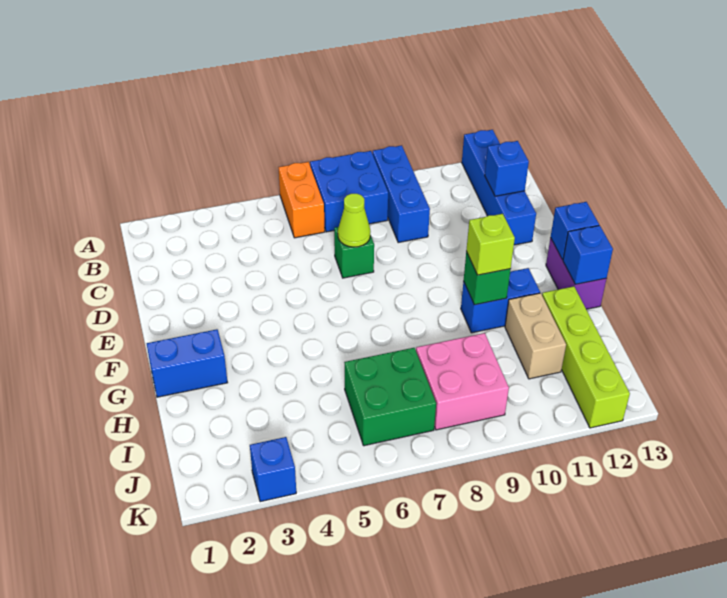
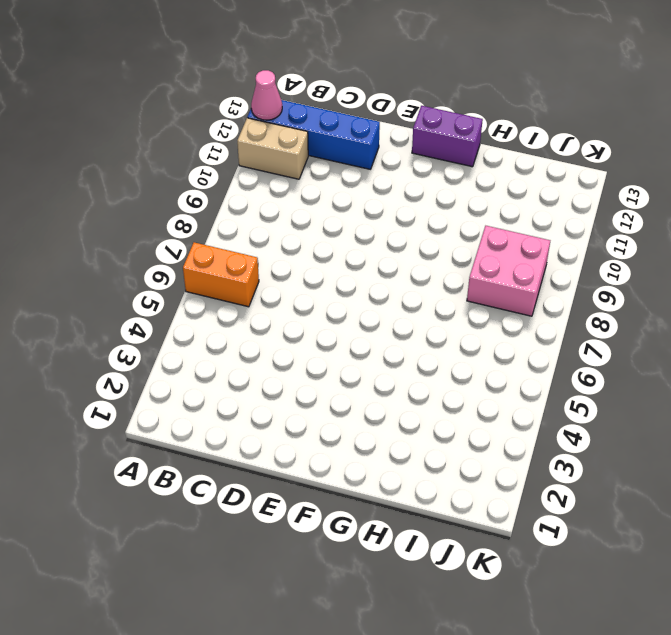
tan brick A11:B11 level 1 -> tan brick H11:I11 level 1
pink cone A12 level 2 -> none
none -> blue brick A7:B8 level 1
none -> blue brick A9:C9 level 1
none -> green brick D7 level 1

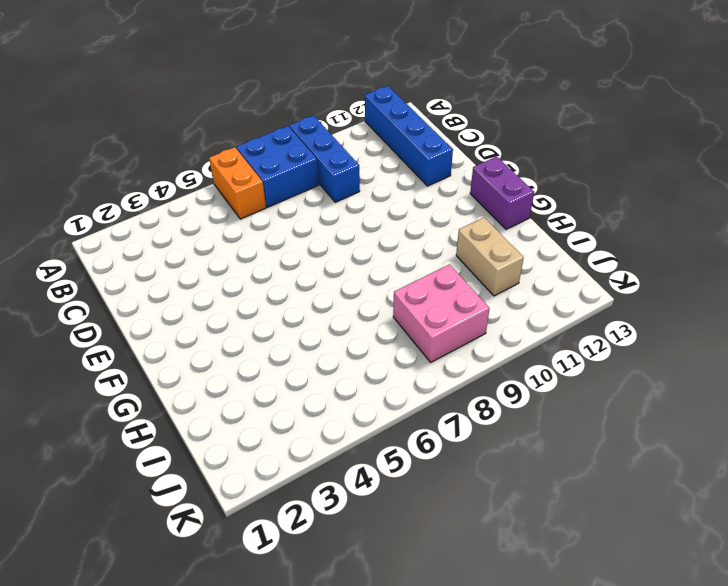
none -> green brick D7 level 1
none -> blue brick G1:G2 level 1
none -> blue brick G10:G11 level 1

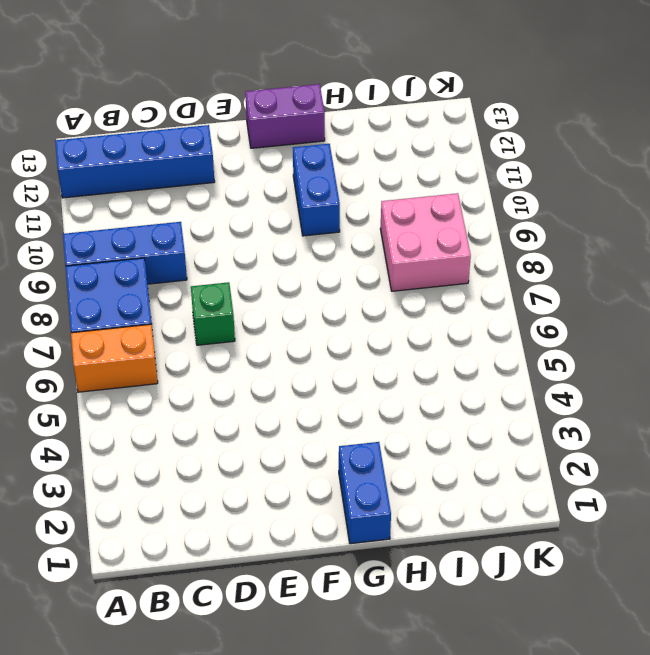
none -> tan brick H11:I11 level 1
none -> lime brick H12:K12 level 1
none -> green brick I6:J7 level 1

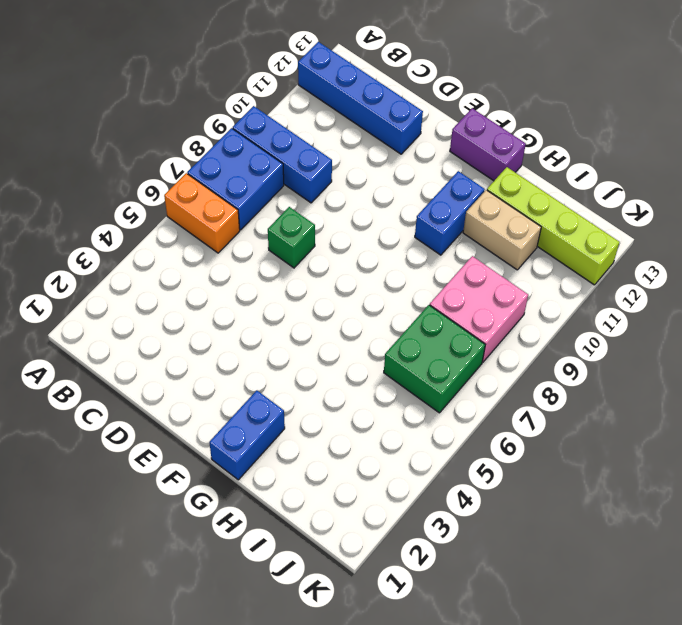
none -> blue brick K3 level 1
none -> blue brick C12 level 2
none -> lime cone D7 level 2

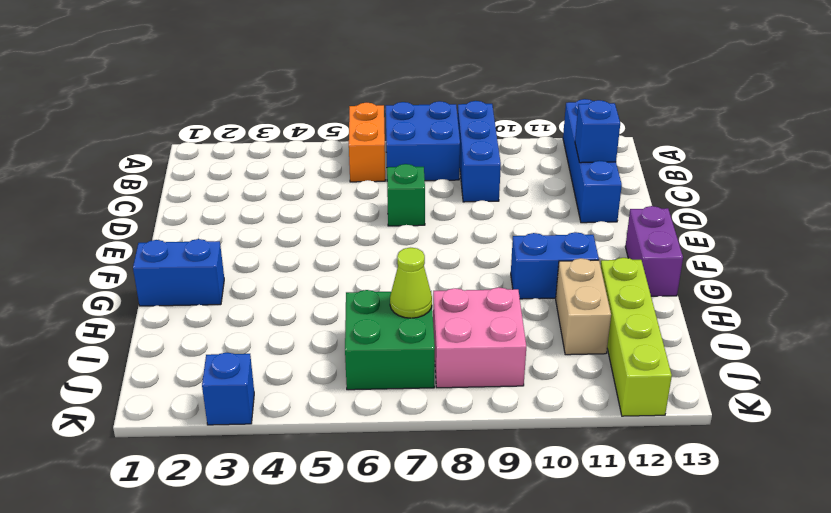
lime cone I7 level 2 -> lime cone D7 level 2
none -> blue brick F13 level 2
none -> green brick G10 level 2
none -> blue brick G13 level 2

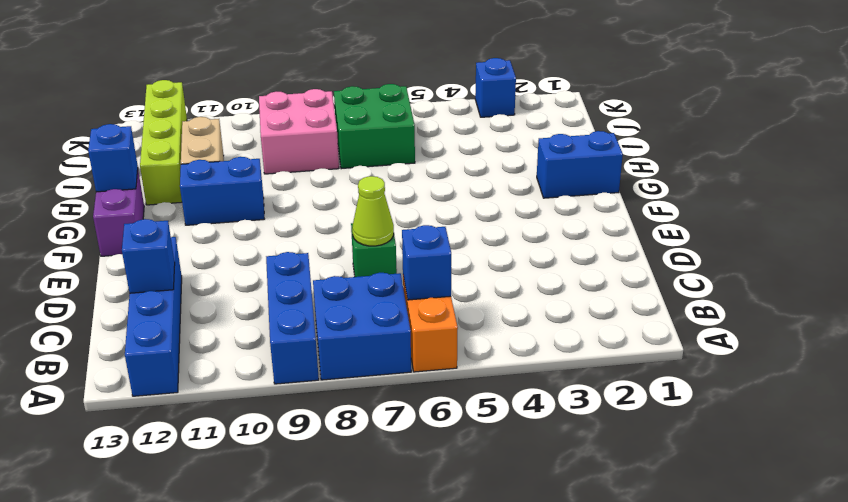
blue brick B6 level 2 -> blue brick F13 level 2
none -> green brick G10 level 2
none -> lime brick G10 level 3

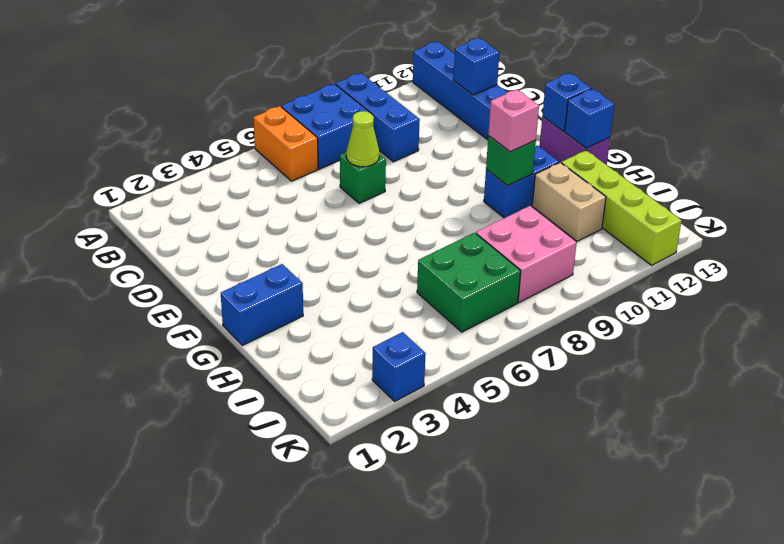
pink brick G10 level 3 -> lime brick G10 level 3

